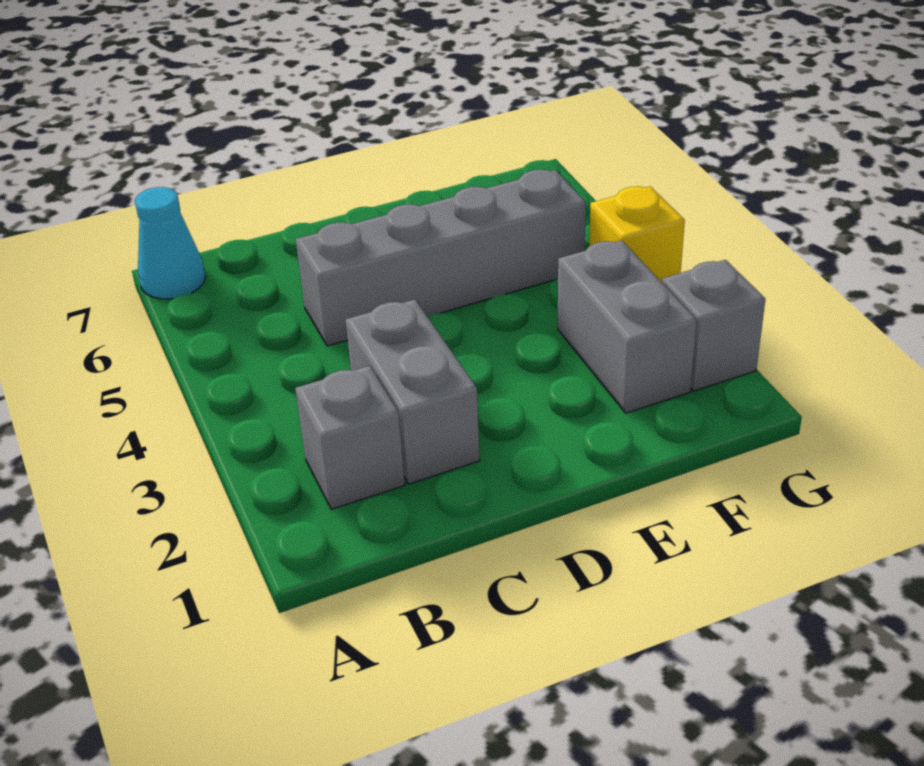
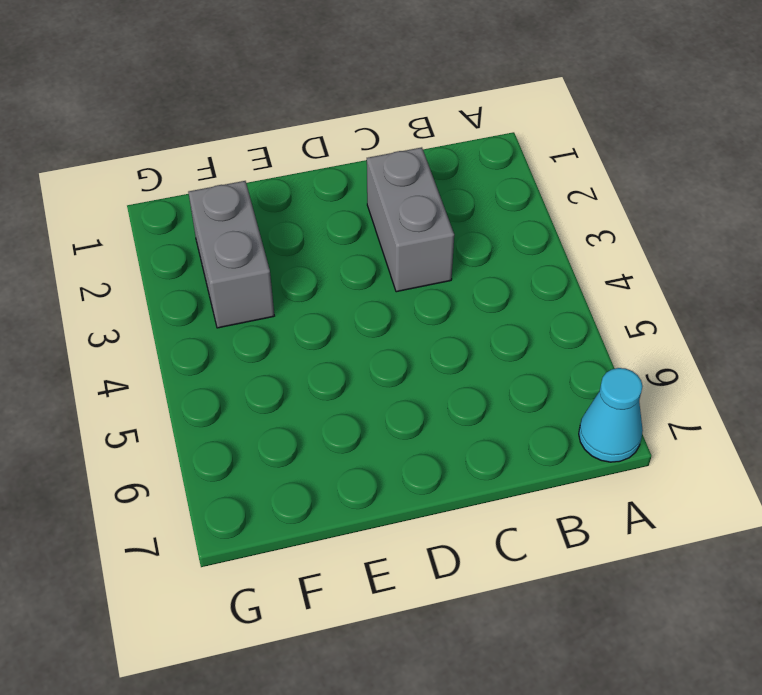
none -> grey brick B2 level 1
none -> grey brick C5:F5 level 1

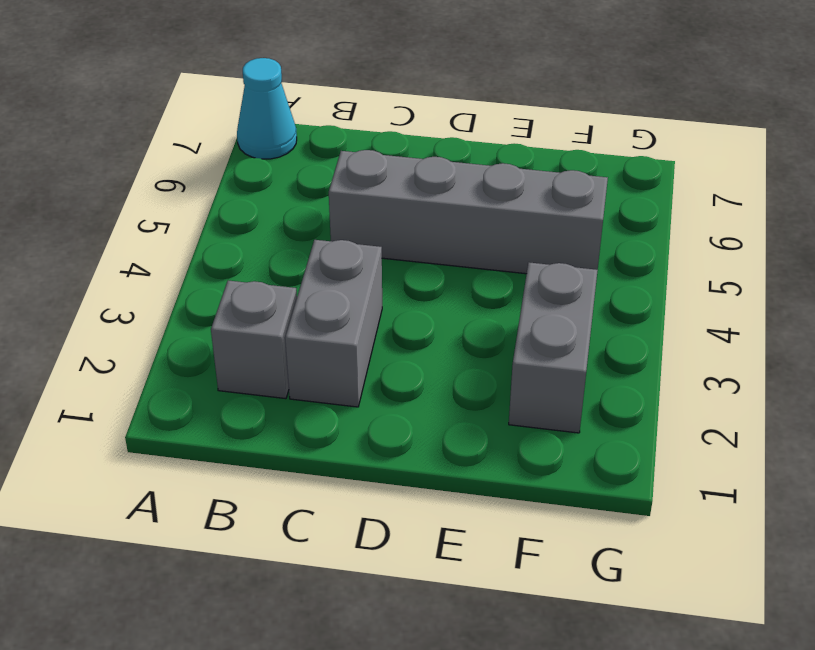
none -> grey brick G2 level 1
none -> yellow brick G4 level 1

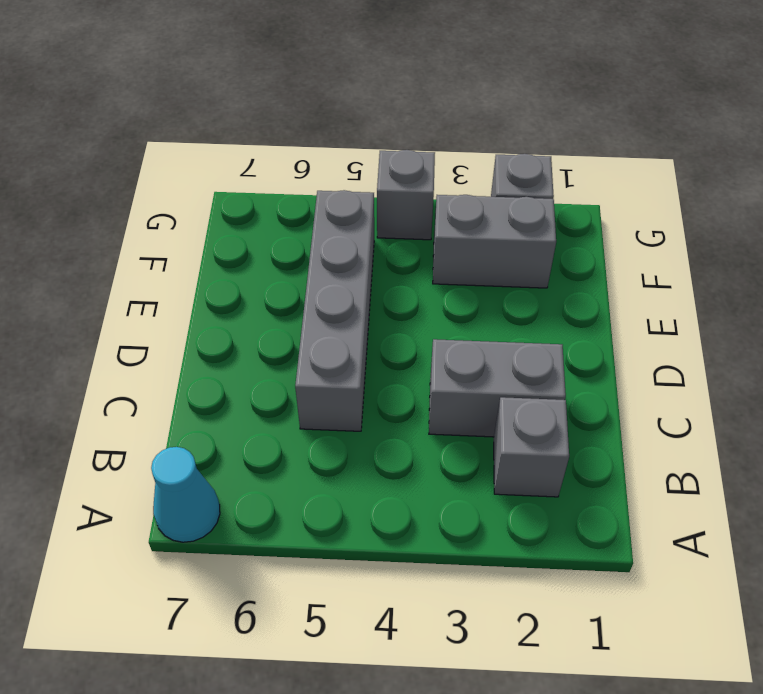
grey brick G4 level 1 -> yellow brick G4 level 1

